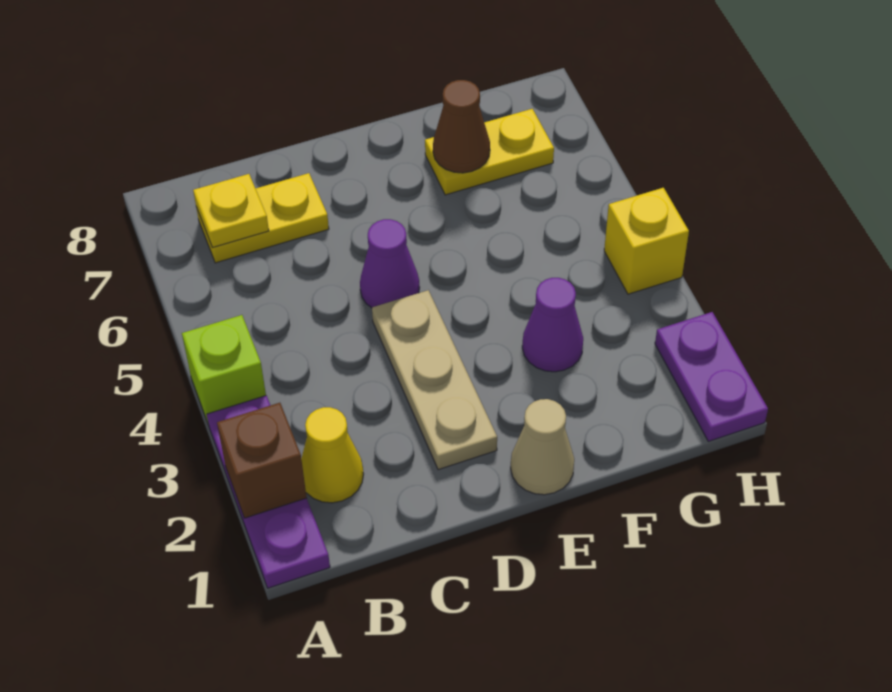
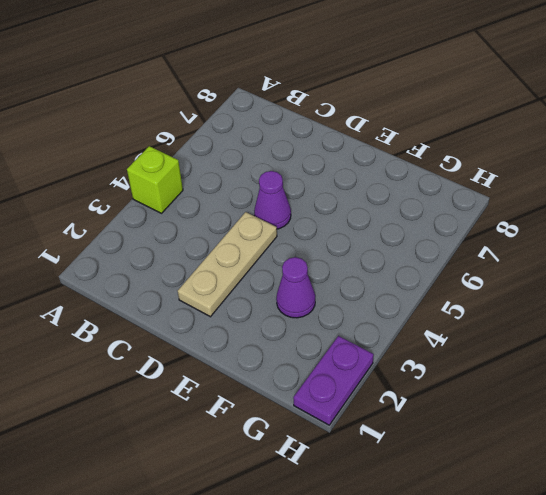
none -> purple plate A1:A3 level 1
none -> yellow cone B2 level 1
none -> yellow plate B7:C7 level 1

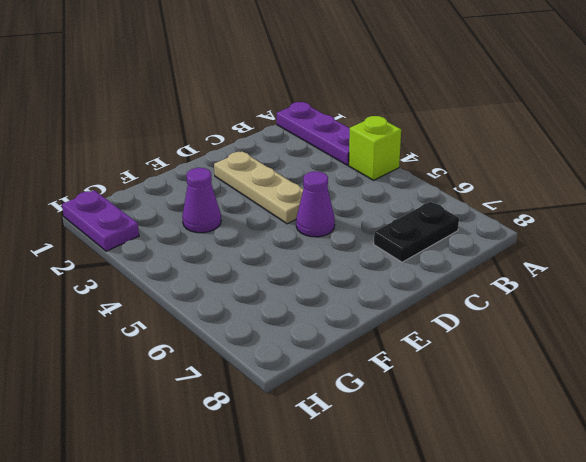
black plate B7:C7 level 1 -> yellow plate B7:C7 level 1
none -> yellow cone B2 level 1
none -> tan cone E1 level 1
none -> yellow plate F7:G7 level 1

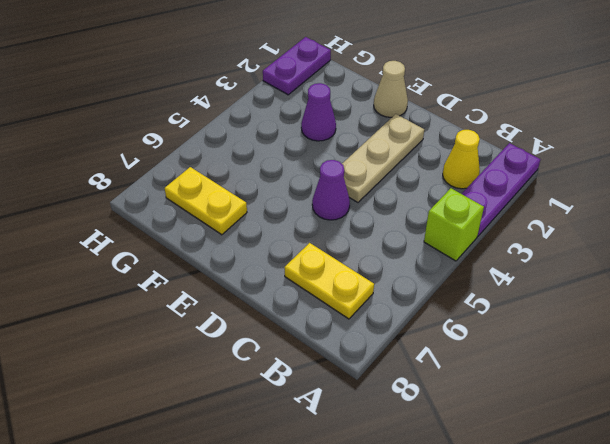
none -> yellow brick H4 level 1
none -> brown brick A2 level 2
none -> yellow plate B7 level 2

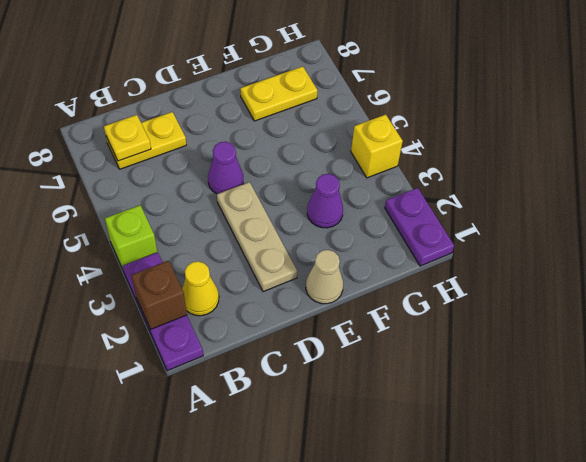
none -> brown cone F7 level 2

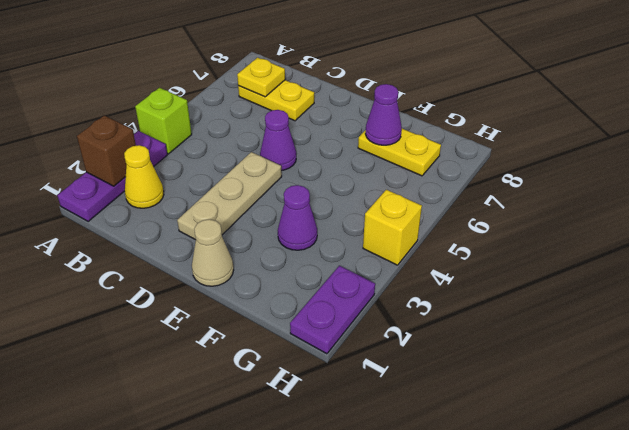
purple cone F7 level 2 -> brown cone F7 level 2

